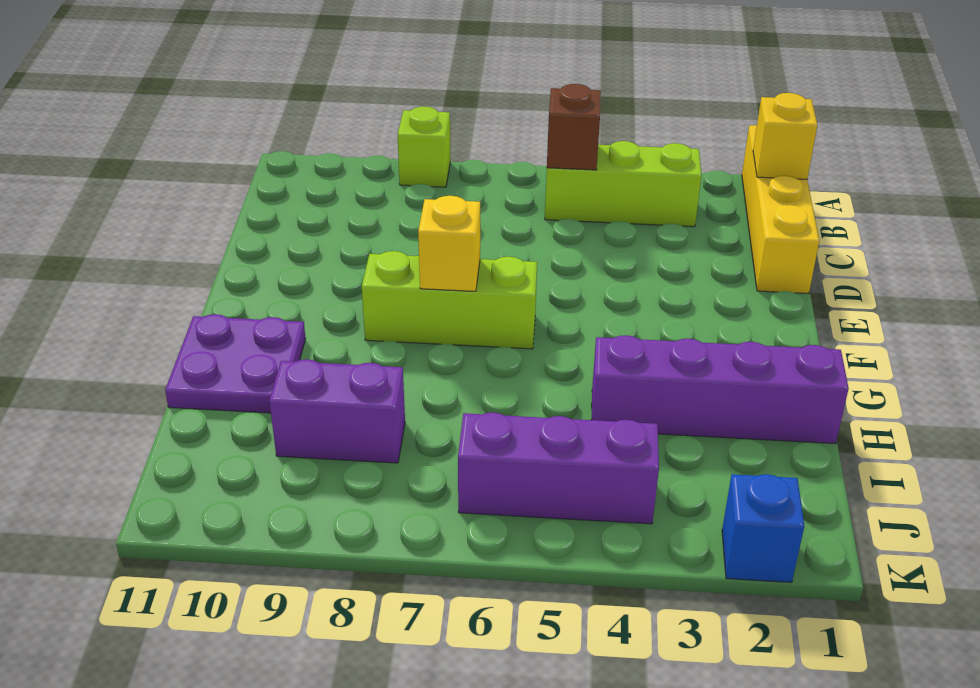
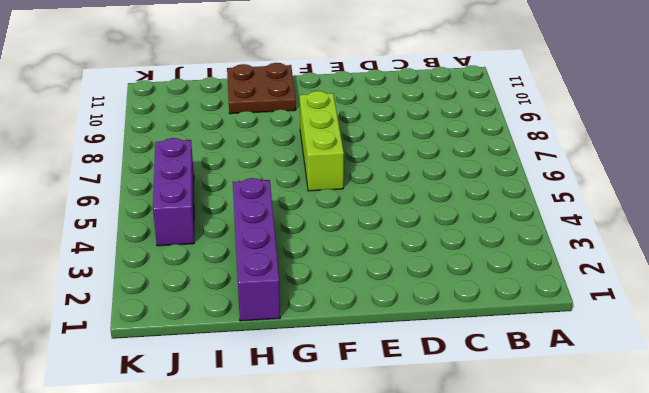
brown plate G10:H11 level 1 -> purple plate G10:H11 level 1
none -> yellow brick A1:D1 level 1
none -> lime brick A8 level 1
none -> lime brick B3:B5 level 1

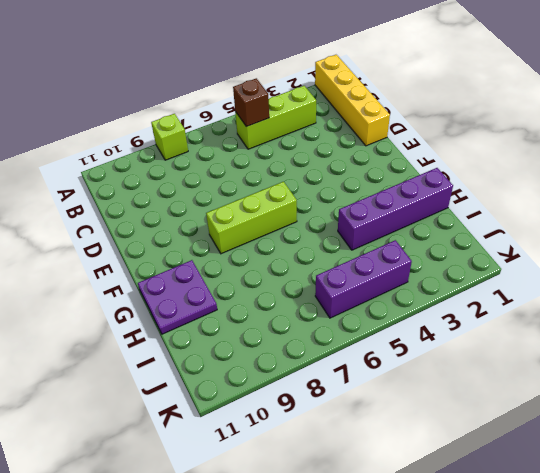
none -> purple brick I8:I9 level 1
none -> blue brick K2 level 1
none -> yellow brick B1 level 2

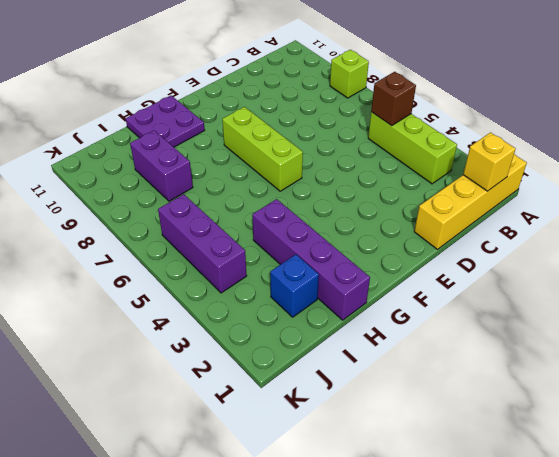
blue brick I2 level 1 -> blue brick K2 level 1
none -> yellow brick F7 level 2

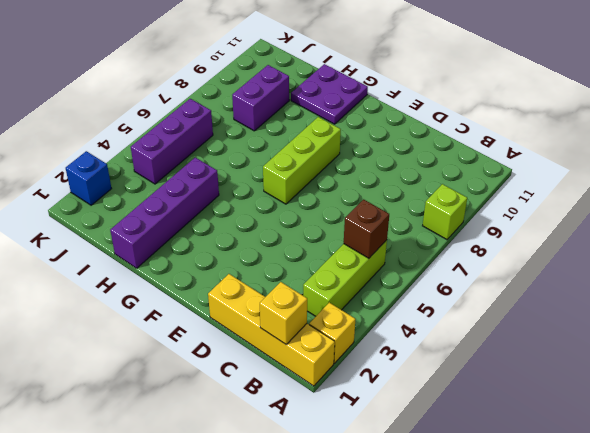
yellow brick A2 level 1 -> yellow brick F7 level 2

